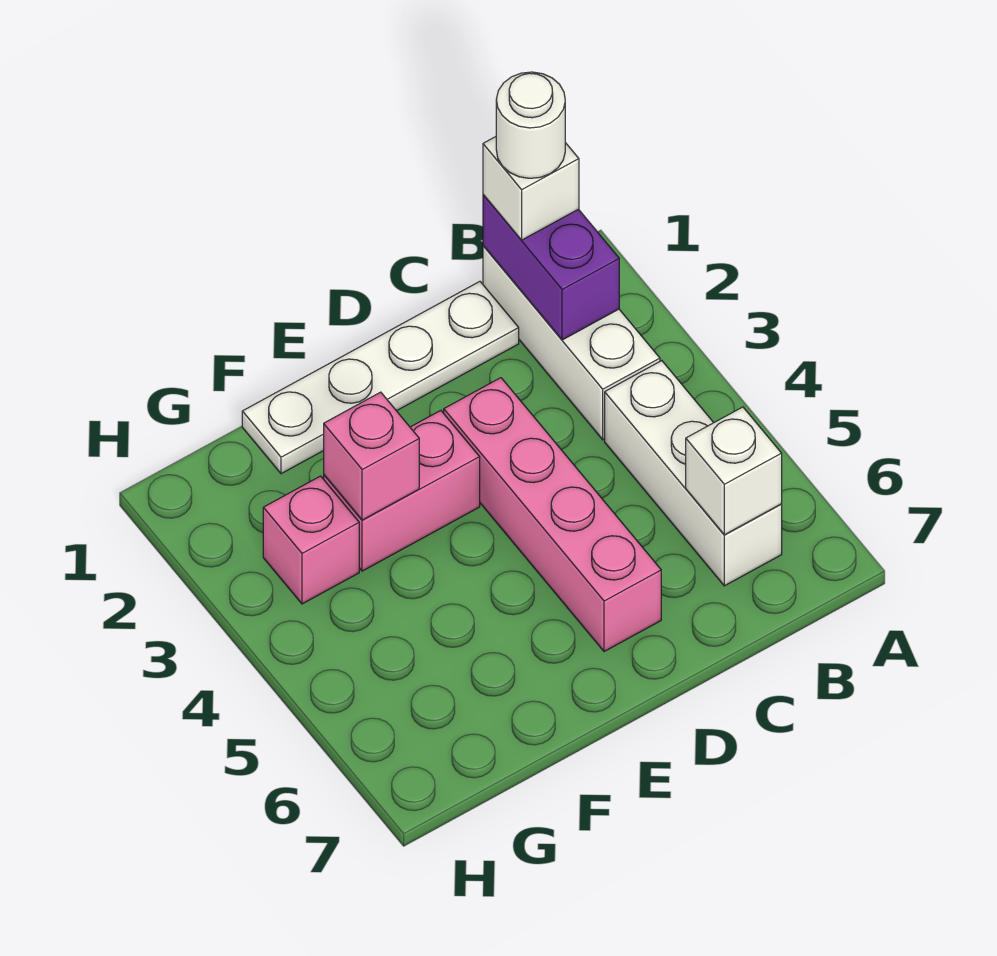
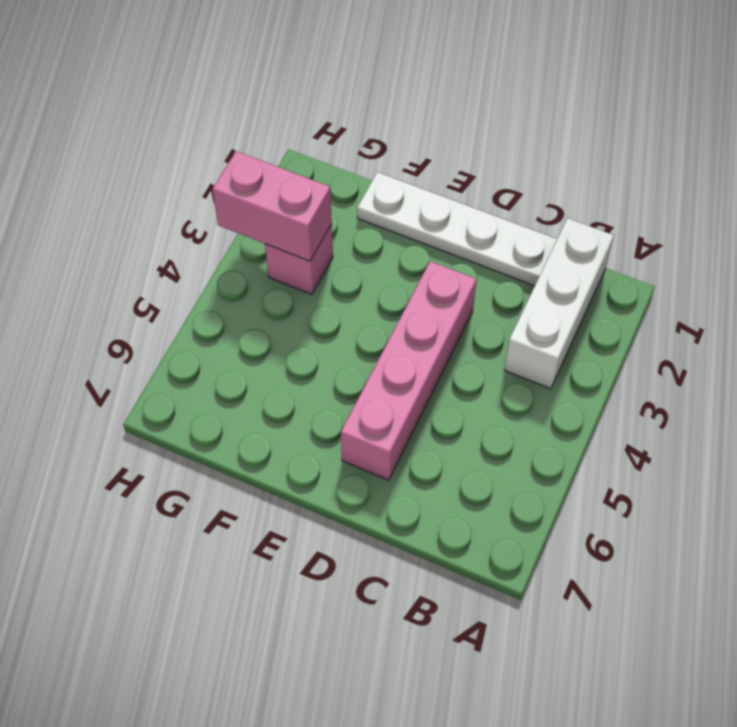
pink brick G3:H3 level 2 -> pink brick E3:F3 level 1
none -> white brick B4:B6 level 1
none -> purple brick B1:B2 level 2

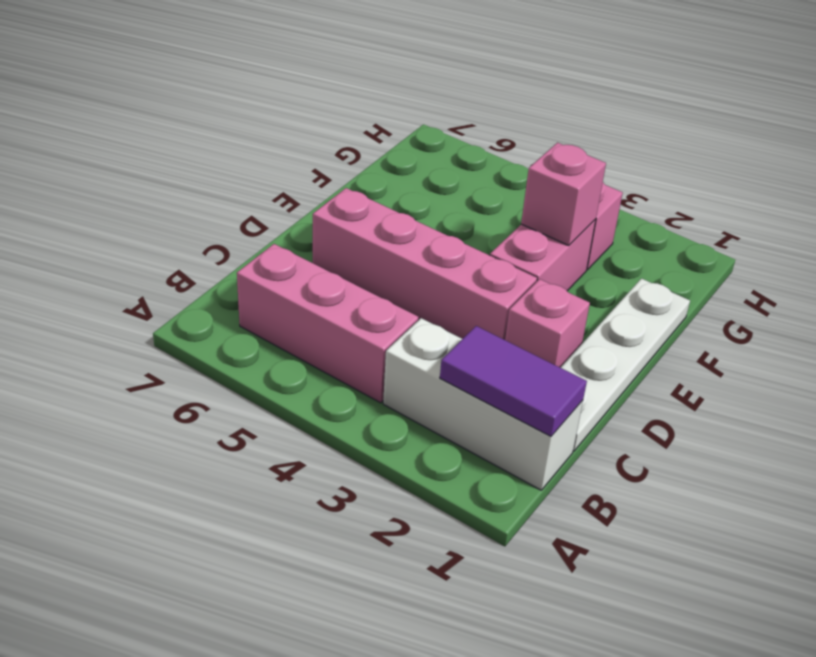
purple tile B1:B2 level 2 -> purple brick B1:B2 level 2
pink brick B4:B6 level 1 -> white brick B4:B6 level 1
pink brick D2 level 1 -> none
none -> white brick B6 level 2
none -> white brick B1 level 3

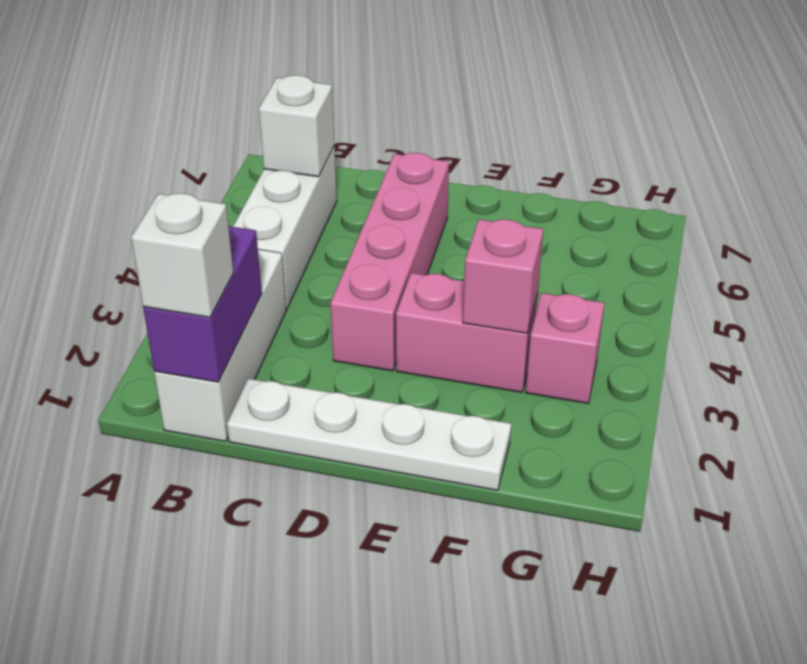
none -> white round brick B1 level 4

